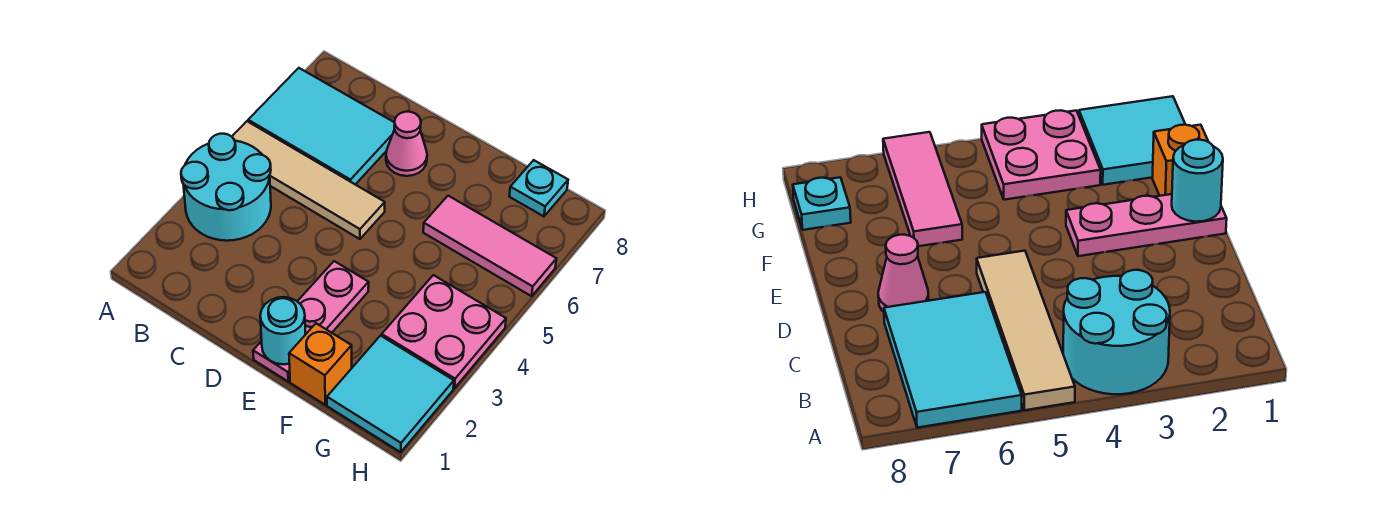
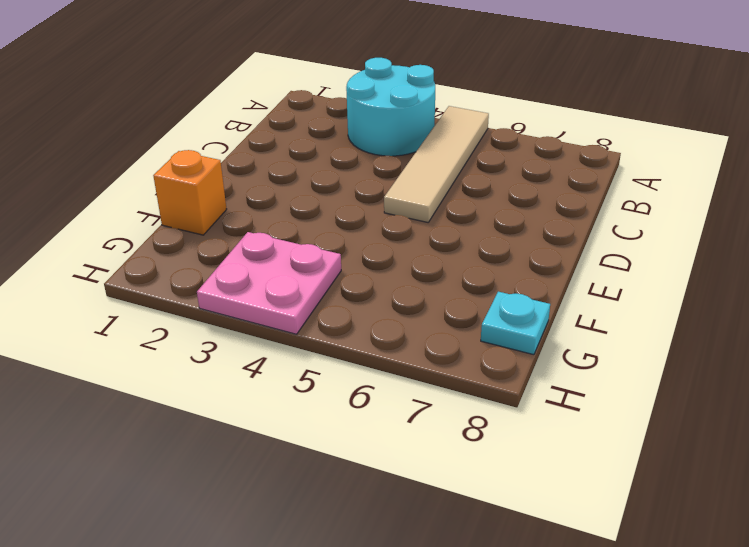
none -> cyan tile A6:C7 level 1
none -> pink cone D7 level 1

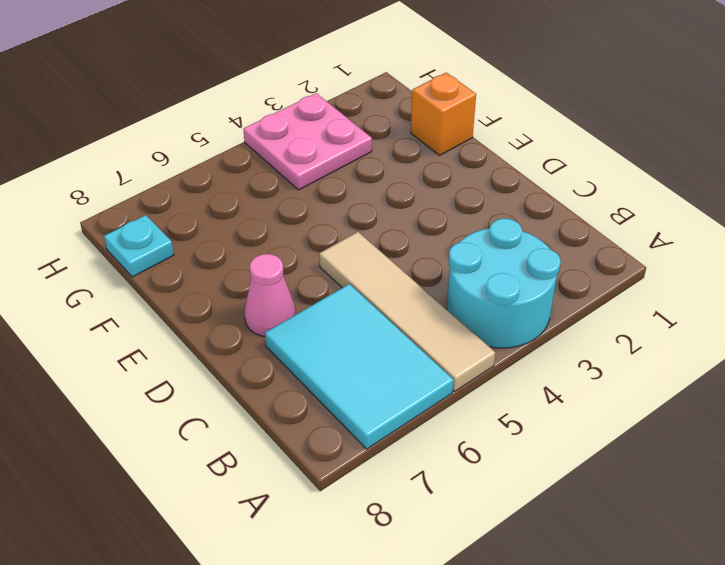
none -> pink plate E1:E3 level 1
none -> pink tile F6:H6 level 1

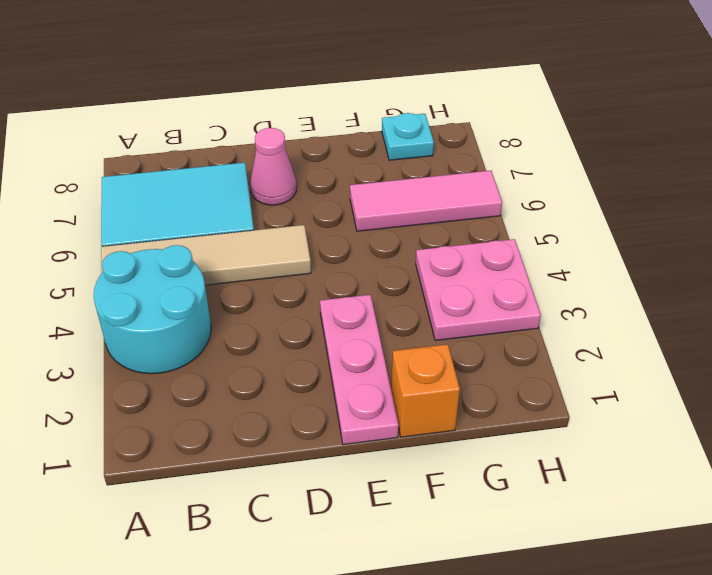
none -> cyan tile G1:H2 level 1
none -> cyan round brick E1 level 2

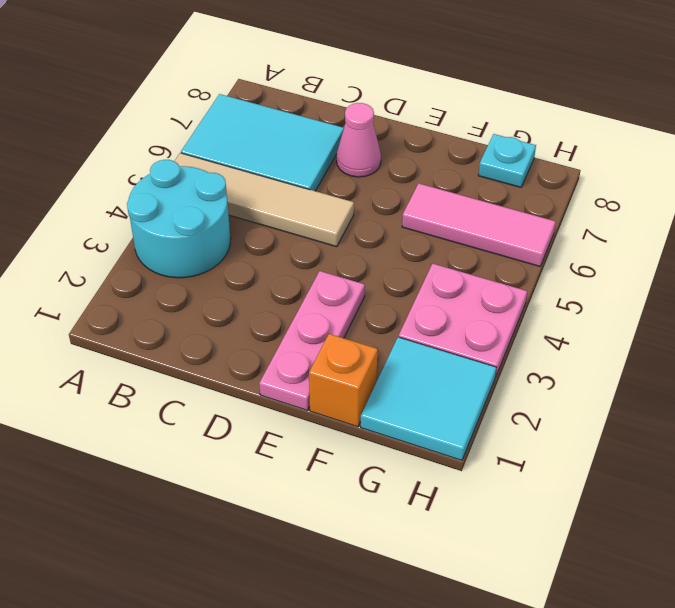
none -> cyan round brick E1 level 2

